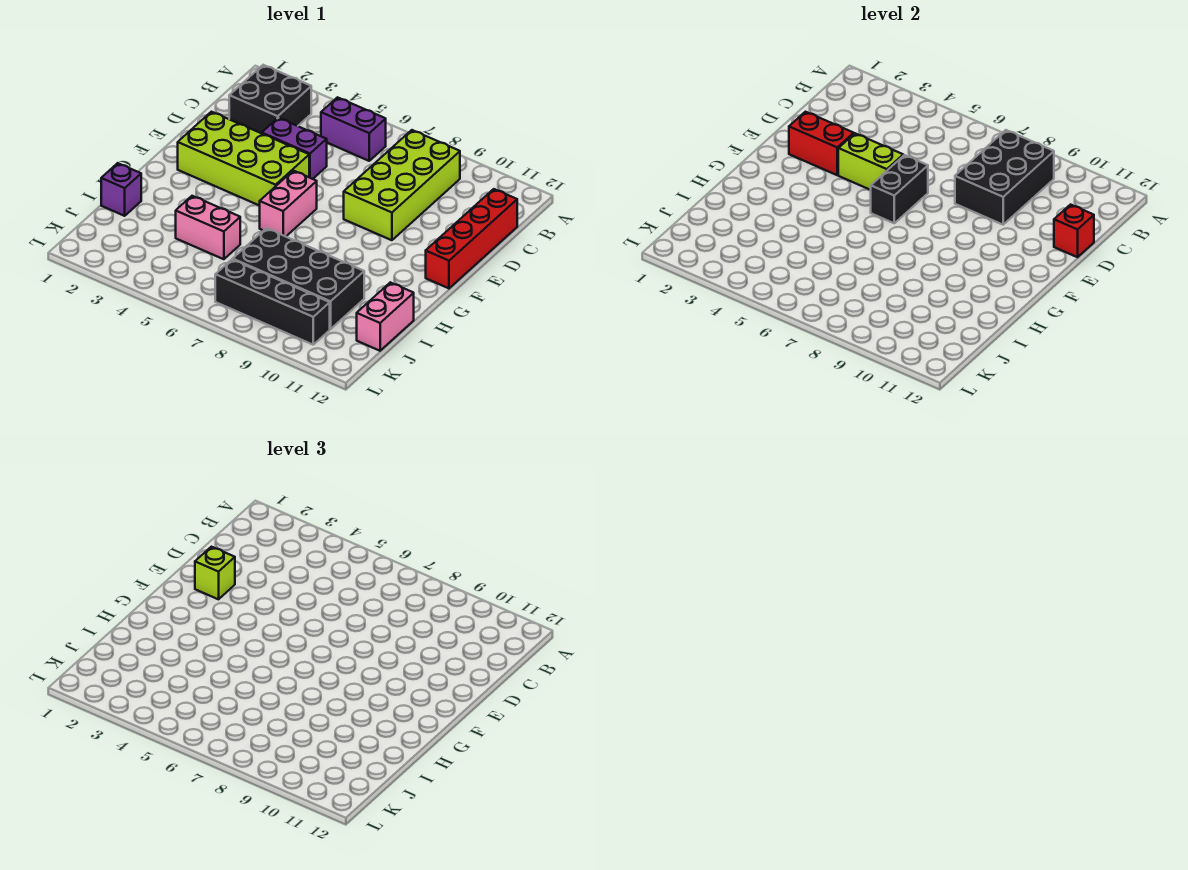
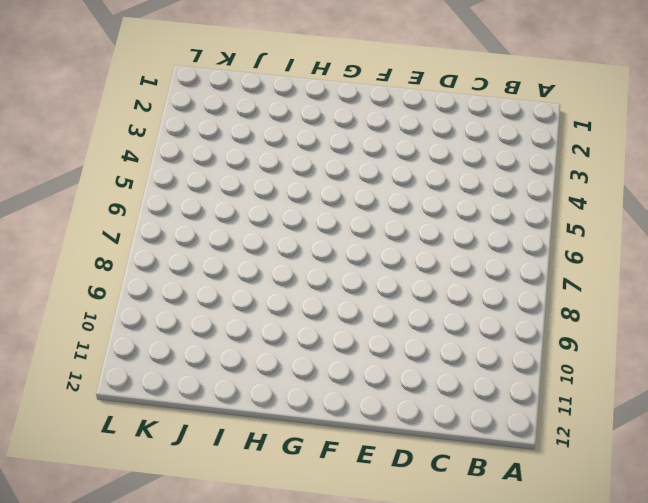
none -> black brick B2:C3 level 1
none -> purple brick B5:B6 level 1
none -> lime brick B8:E9 level 1

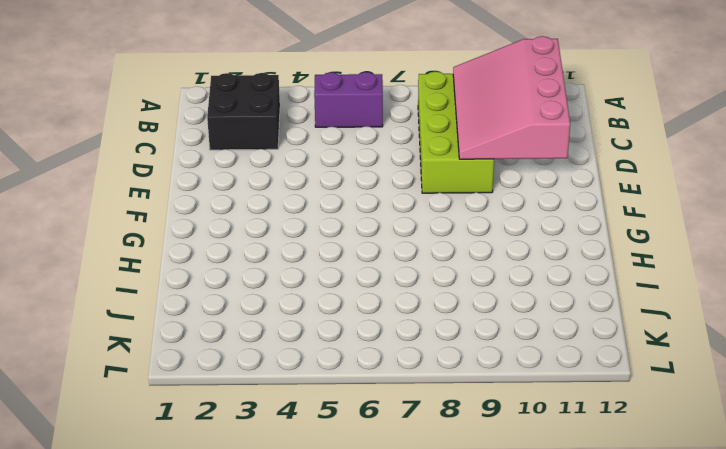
pink slope B9:E11 level 2 top 11 -> black brick B8:D9 level 2
none -> red brick C12:F12 level 1
none -> purple brick D4:D5 level 1
none -> lime brick E2:F5 level 1

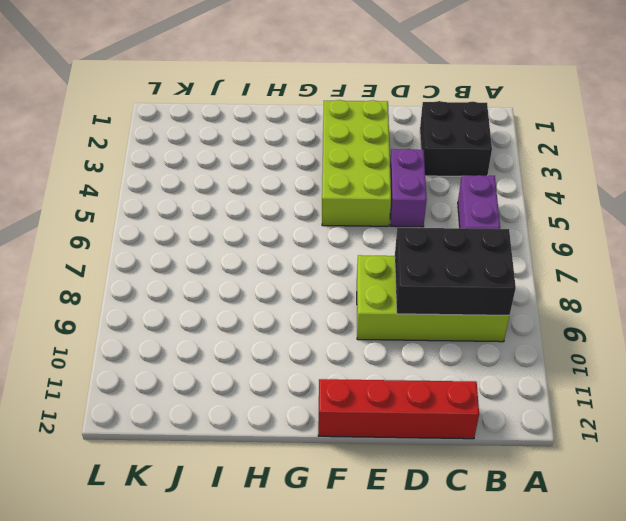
none -> pink brick F6:G6 level 1
none -> purple brick I1 level 1
none -> pink brick I4:I5 level 1

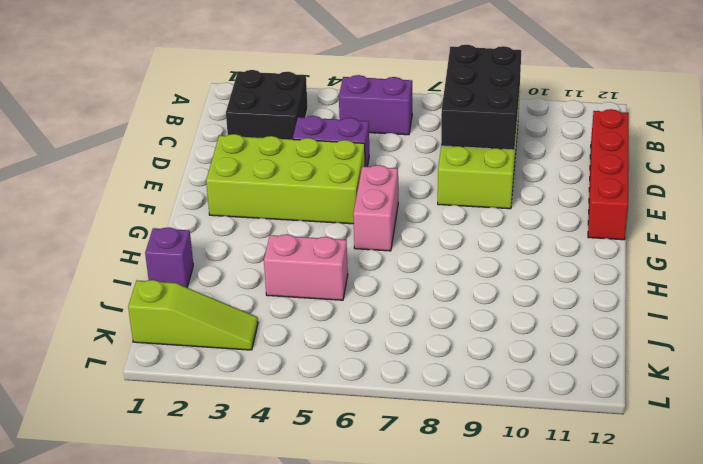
lime slope K1:K3 level 1 top 1 -> none
none -> black brick I7:J10 level 1
none -> pink brick I12:J12 level 1
none -> black brick K7:K10 level 1

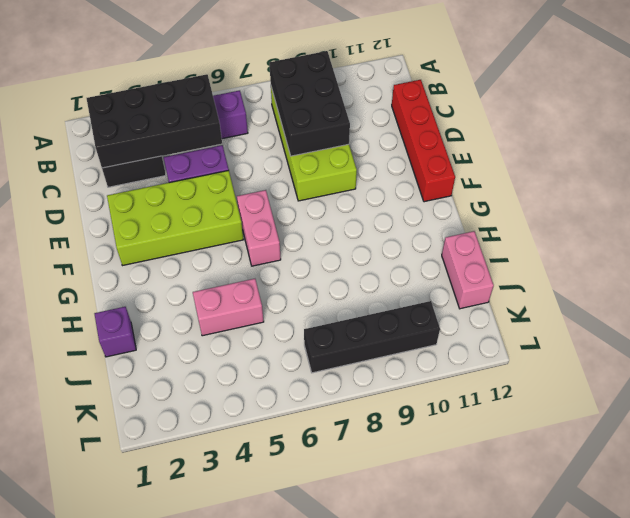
black brick B2:C5 level 2 -> black brick I7:J10 level 1
none -> red brick D12 level 2
none -> red brick E2:E3 level 2
none -> lime brick E4:E5 level 2

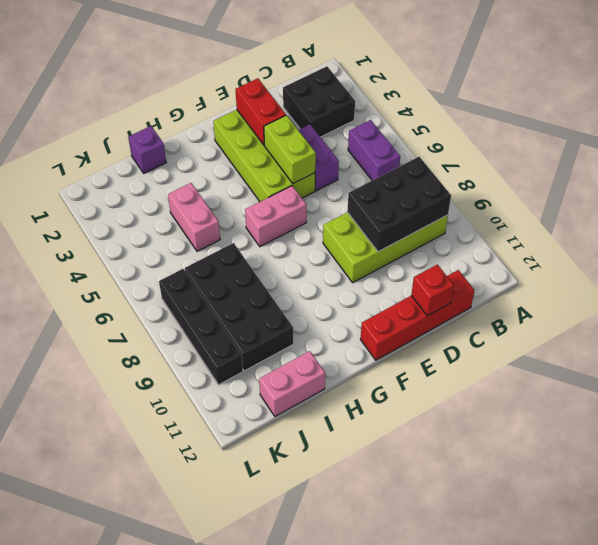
none -> black brick E6:F6 level 2
none -> lime brick E2 level 3

